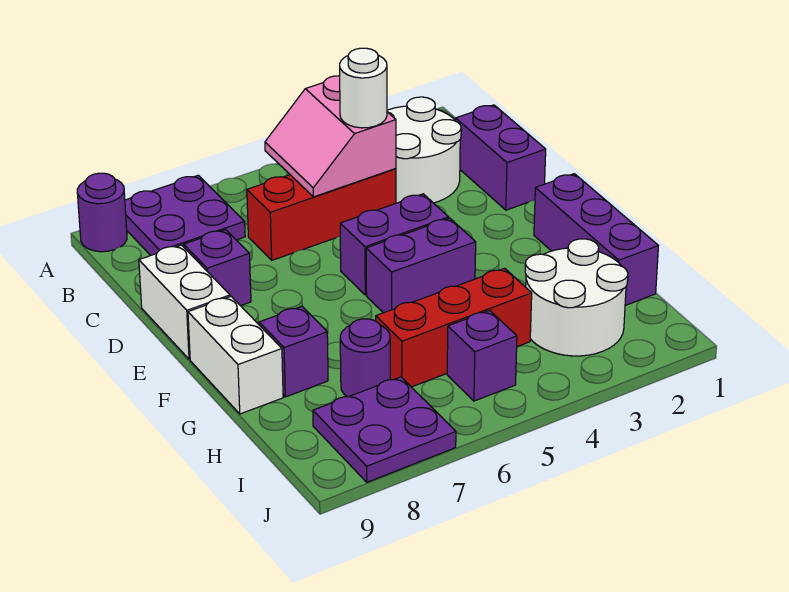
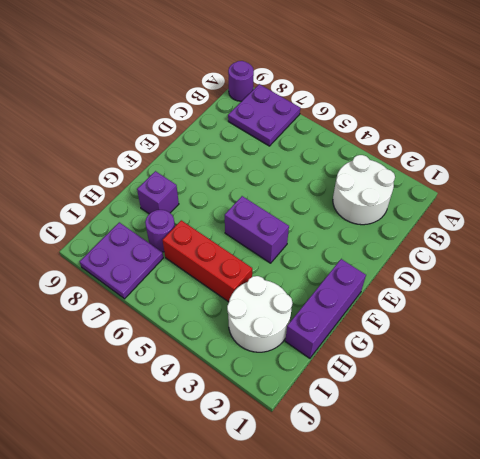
none -> purple brick C1:D1 level 1
none -> red brick C4:C6 level 1
none -> purple brick D8 level 1

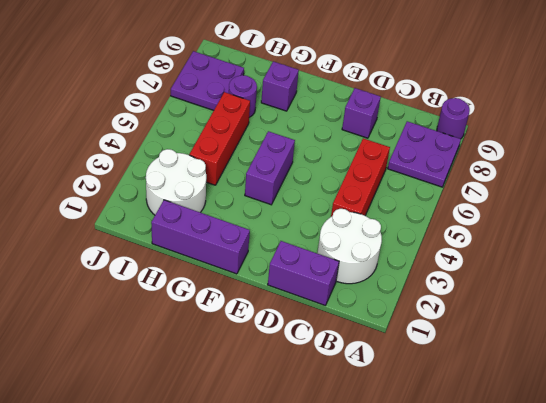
none -> white brick D9:E9 level 1
none -> purple brick E4:E5 level 1
none -> white brick F9:G9 level 1

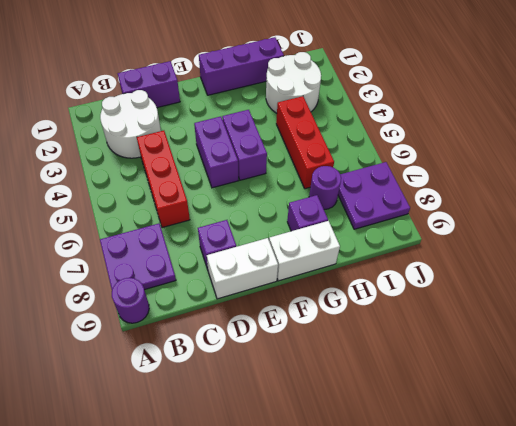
none -> purple brick I5 level 1
none -> pink slope B4:C5 level 2 top 4
none -> white round brick C4 level 3

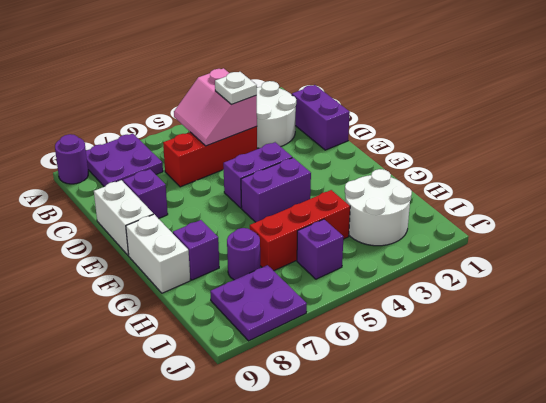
white plate C4 level 3 -> white round brick C4 level 3
none -> purple brick F1:H1 level 1

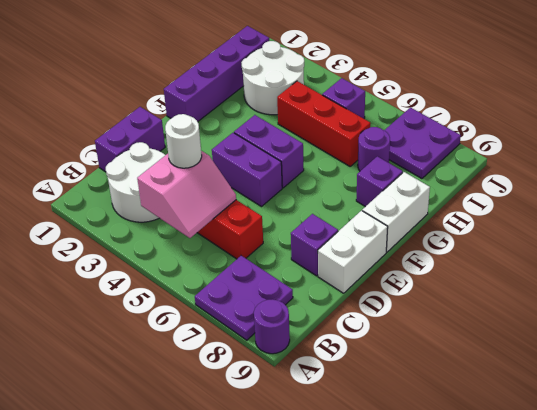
purple brick F1:I1 level 1 -> purple brick F1:H1 level 1

